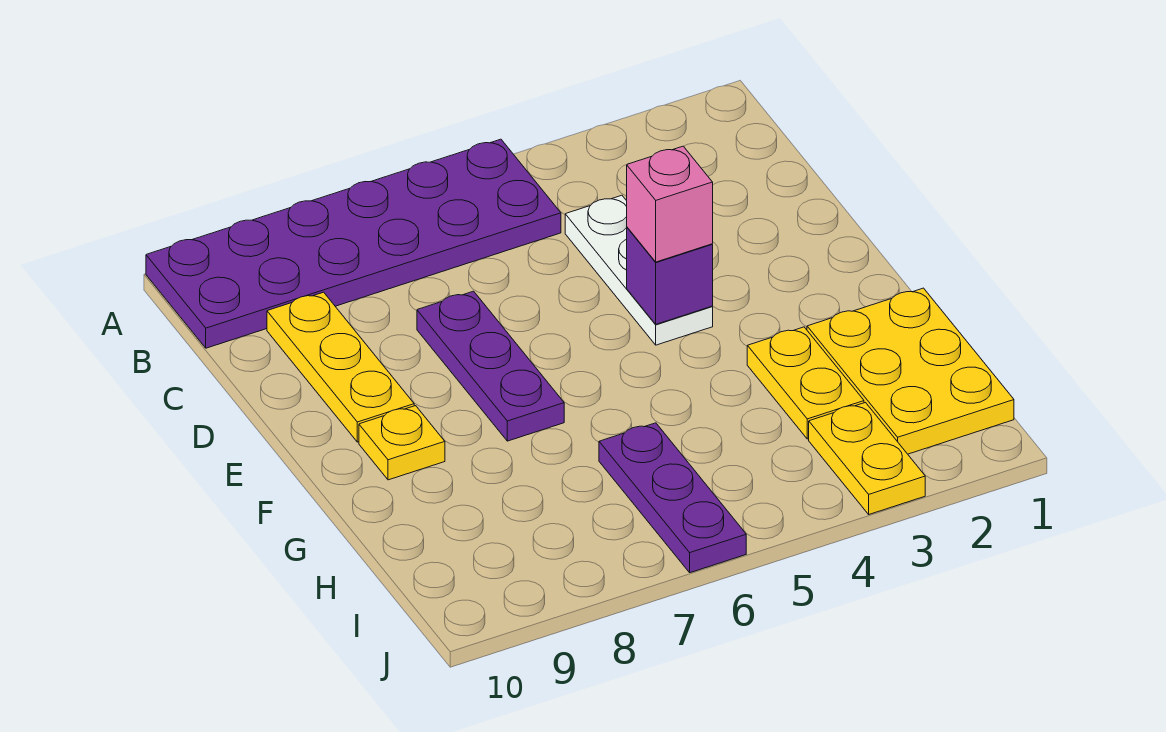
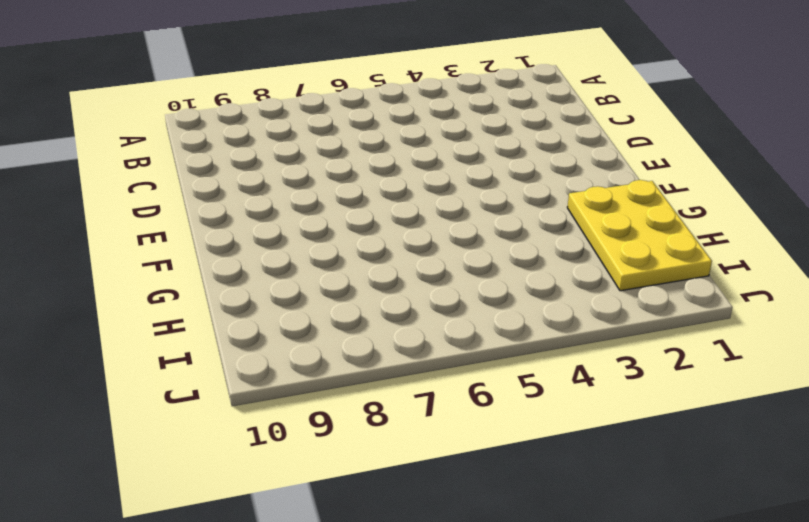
none -> purple plate A5:B10 level 1
none -> white plate C4:E4 level 1

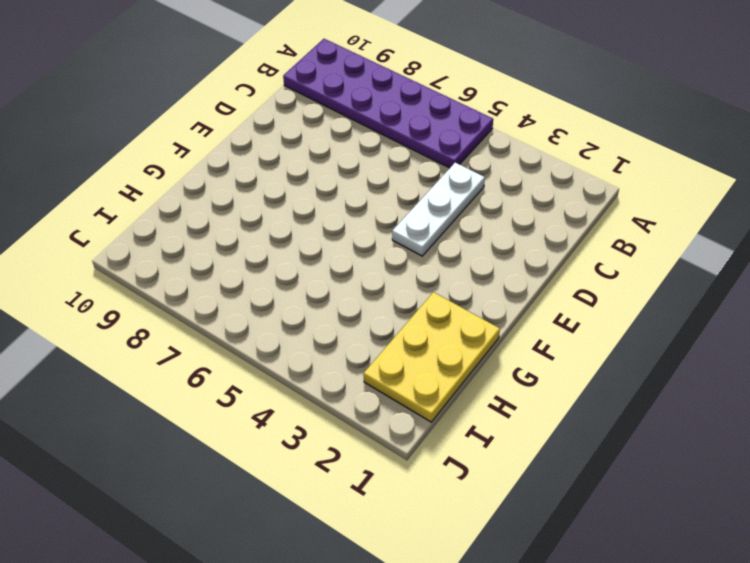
none -> yellow plate C9:E9 level 1
none -> purple plate D7:F7 level 1

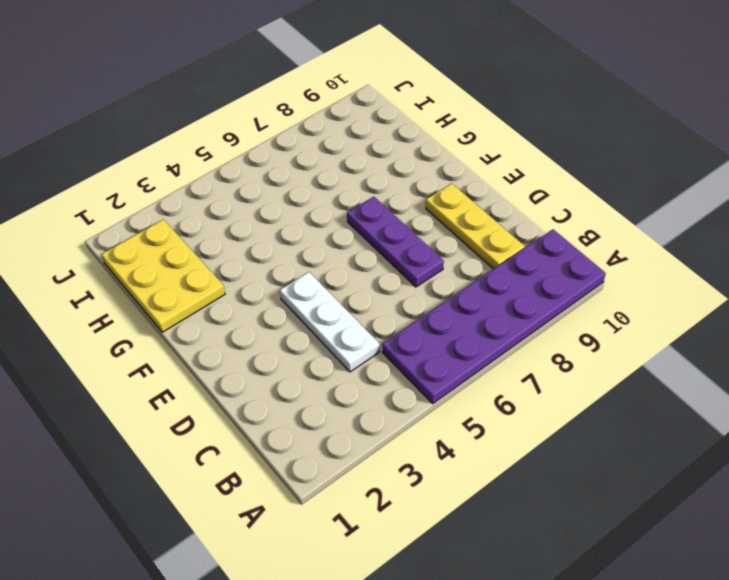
none -> yellow plate F9 level 1
none -> yellow plate G3:H3 level 1

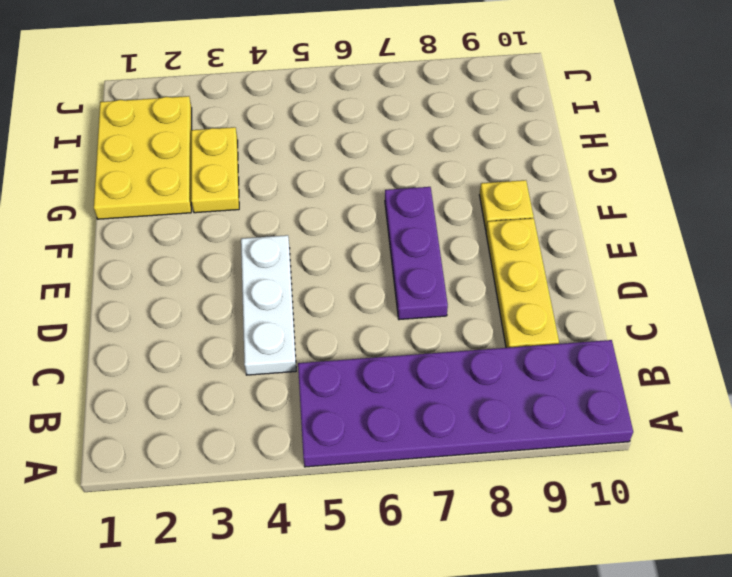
none -> purple plate H6:J6 level 1
none -> yellow plate I3:J3 level 1

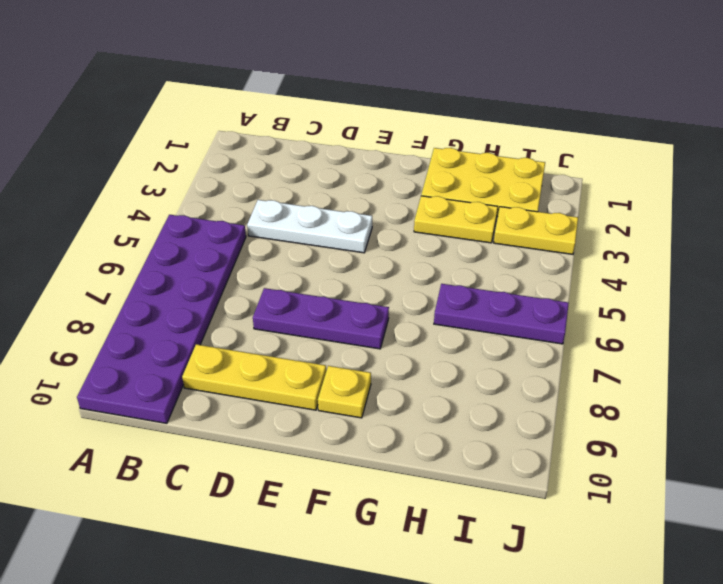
none -> purple brick E4 level 2
none -> pink brick E4 level 3

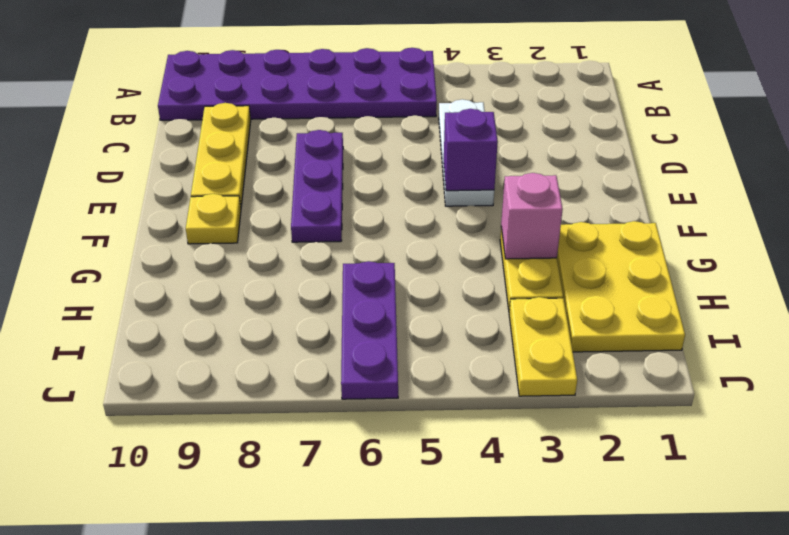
pink brick G3 level 2 -> pink brick E4 level 3

